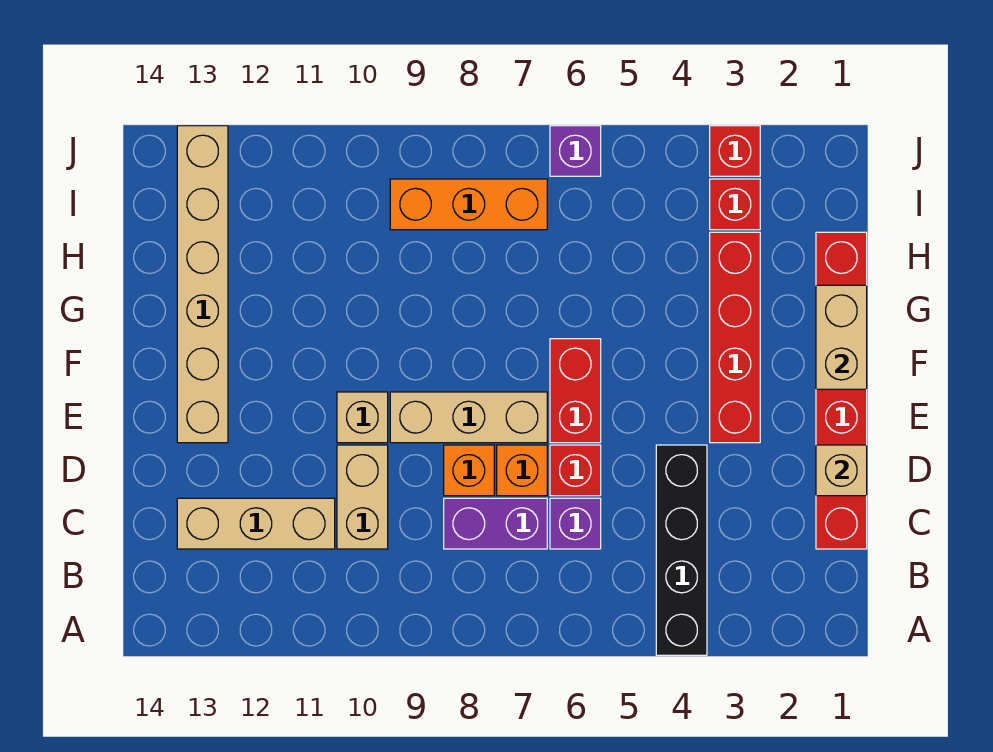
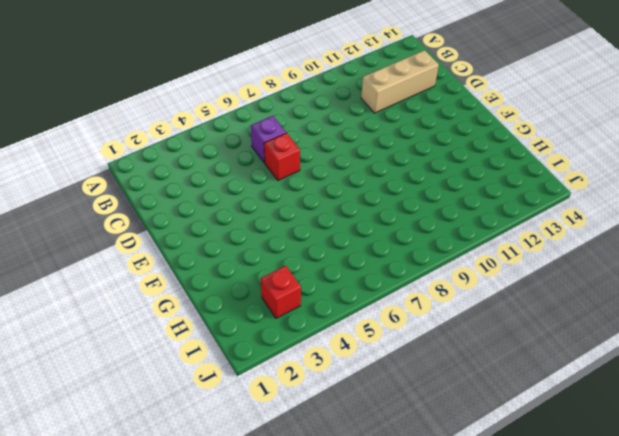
none -> black brick A4:D4 level 1
none -> red brick C1:H1 level 1
none -> purple brick C7:C8 level 1

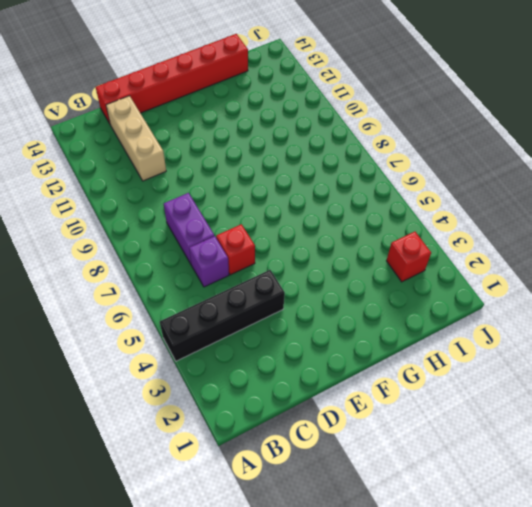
red brick C14:H14 level 1 -> red brick C1:H1 level 1
none -> tan brick C10:D10 level 1
none -> orange brick D7 level 1
none -> orange brick D8 level 1

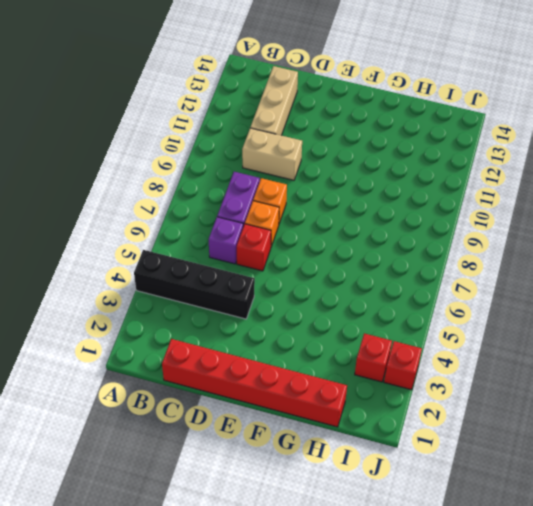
none -> red brick E3:H3 level 1
none -> red brick E6:F6 level 1
none -> tan brick E7:E9 level 1

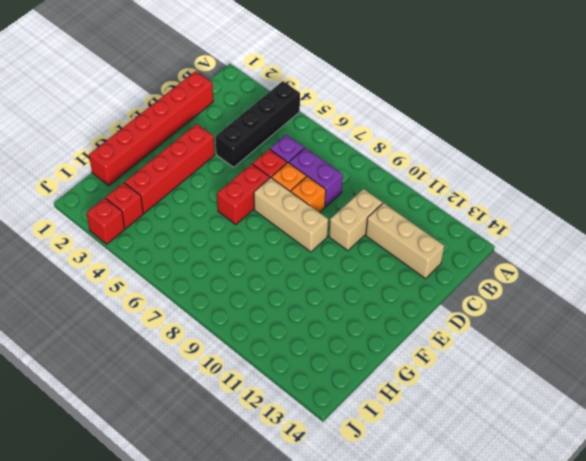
none -> tan brick E10 level 1
none -> tan brick E13:J13 level 1
none -> orange brick I7:I9 level 1

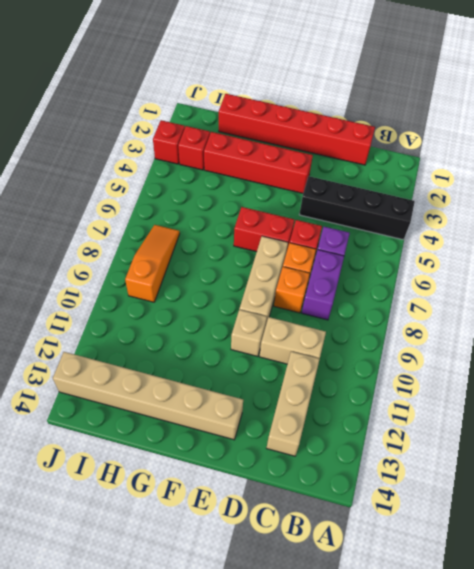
orange slope I7:I9 level 1 top 9 -> orange brick I7:I9 level 1
none -> purple brick J6 level 1
none -> tan brick D1 level 2
none -> tan brick F1:G1 level 2

